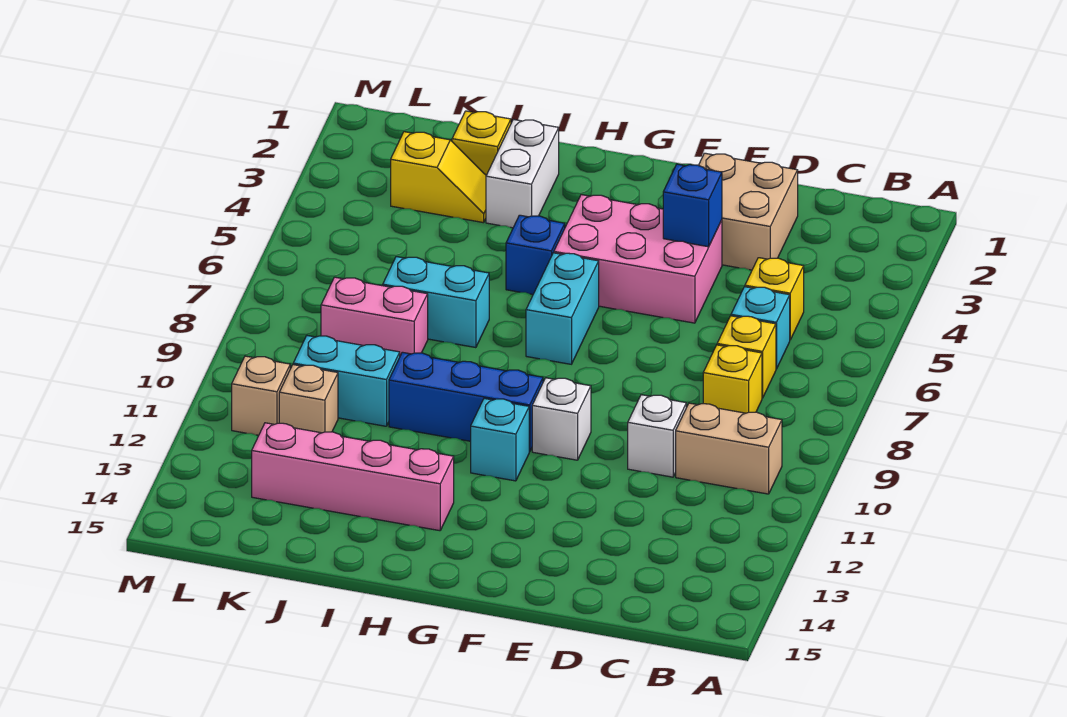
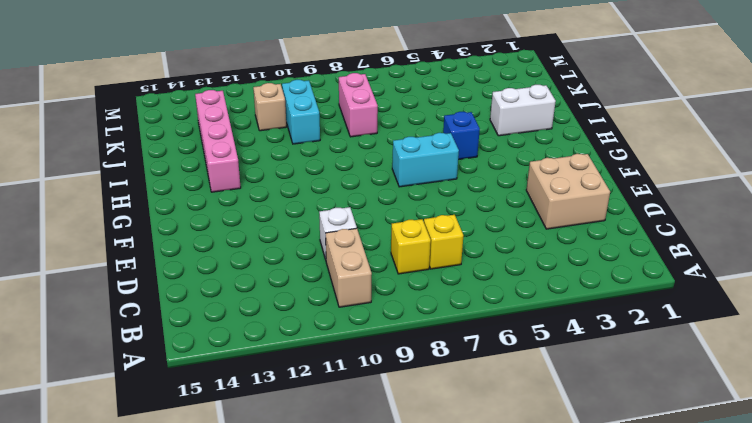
none -> yellow brick C5 level 1
none -> cyan brick C6 level 1
none -> pink brick E4:G5 level 1

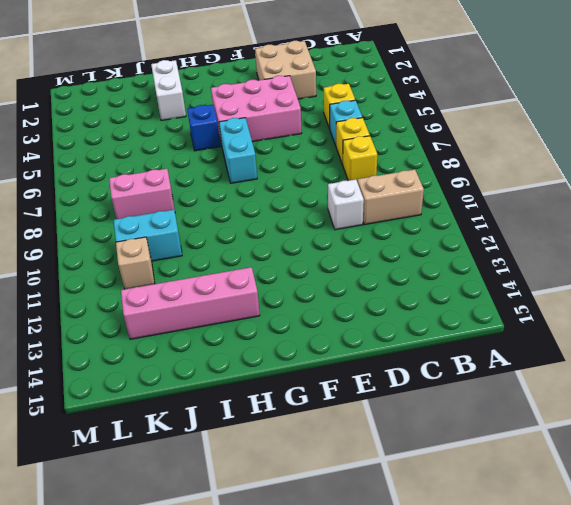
none -> white brick F10 level 1
none -> blue brick G10:I10 level 1
none -> cyan brick G11 level 1

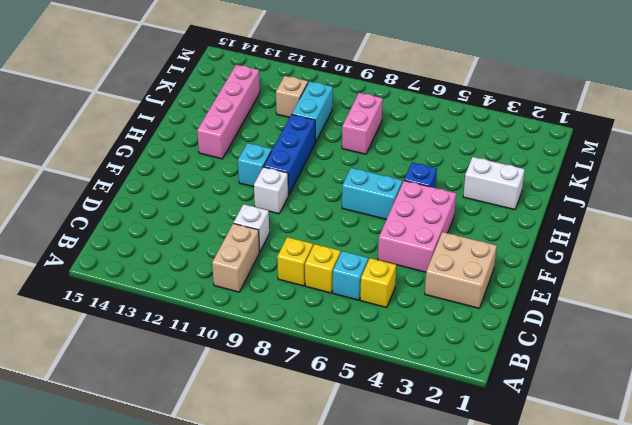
none -> cyan brick I7:J7 level 1
none -> yellow brick J2 level 1
none -> yellow slope J3:K3 level 1 top K

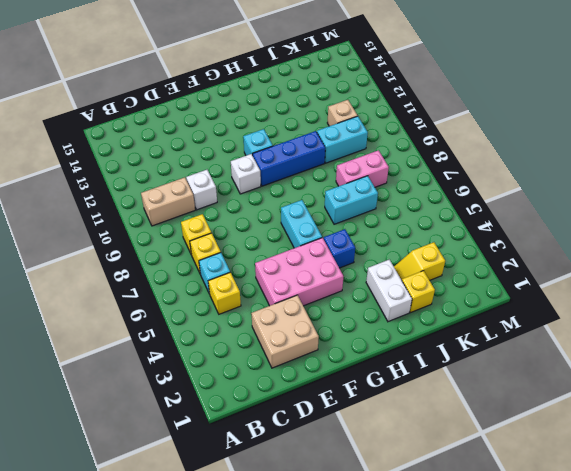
none -> pink brick H13:K13 level 1
none -> tan brick L11 level 1
none -> blue brick E4 level 2

